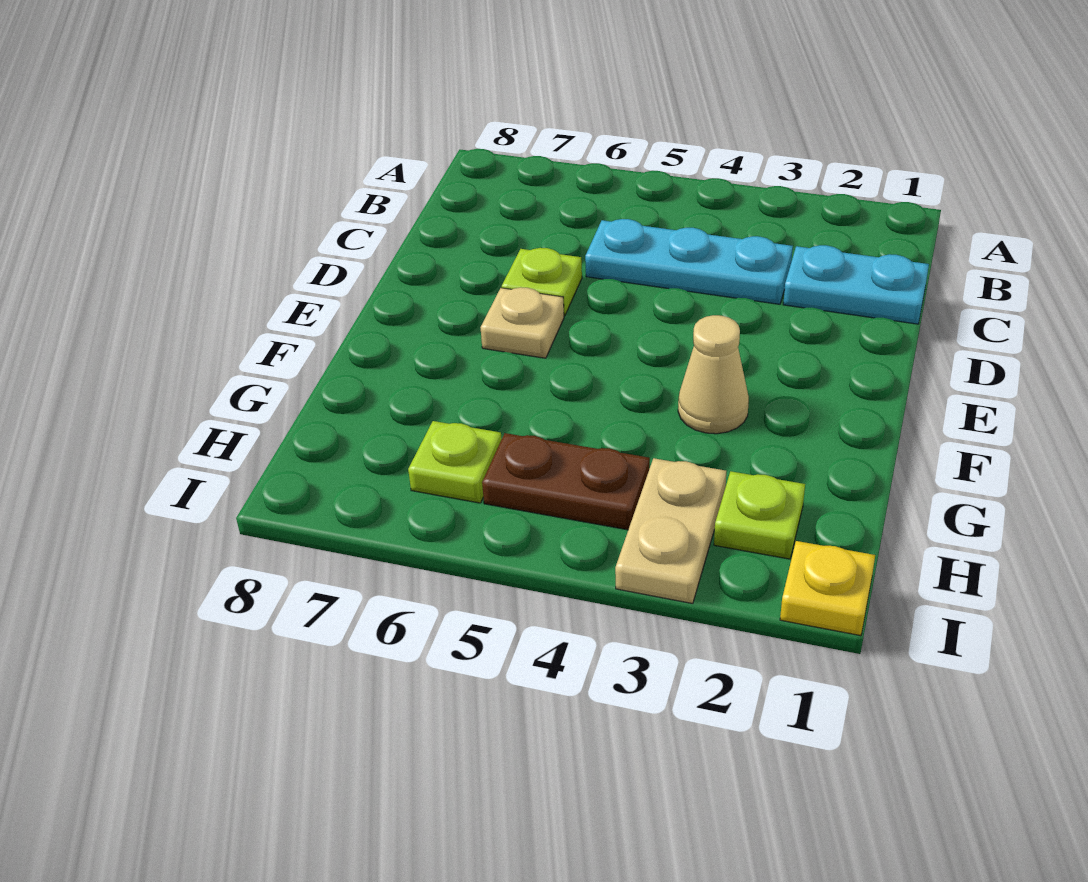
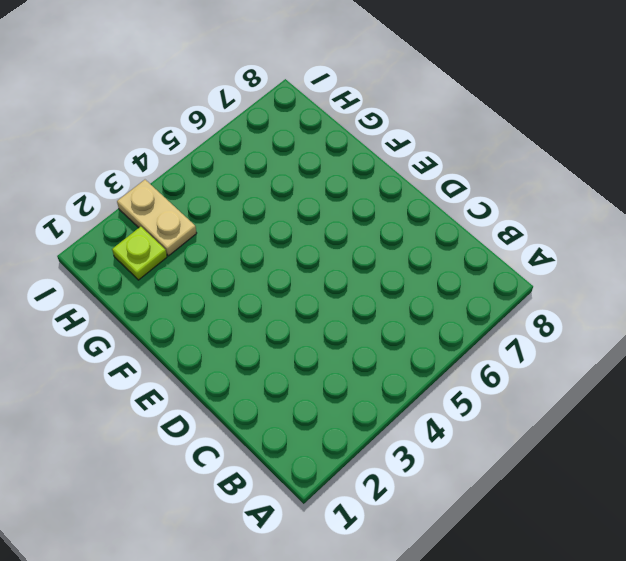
none -> cyan plate C1:C2 level 1
none -> cyan plate C3:C5 level 1

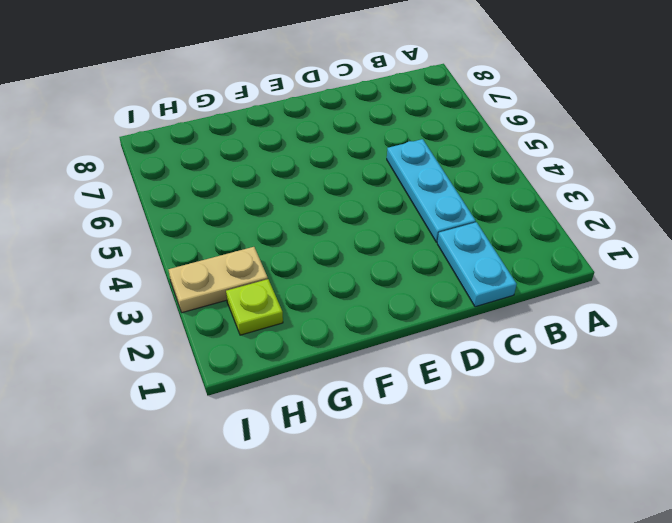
none -> lime plate D6 level 1
none -> tan plate E6 level 1

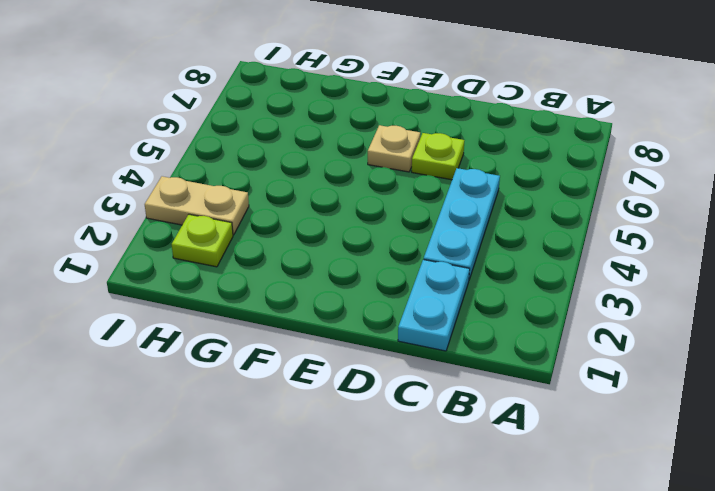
none -> tan cone F3 level 1
none -> brown plate H4:H5 level 1

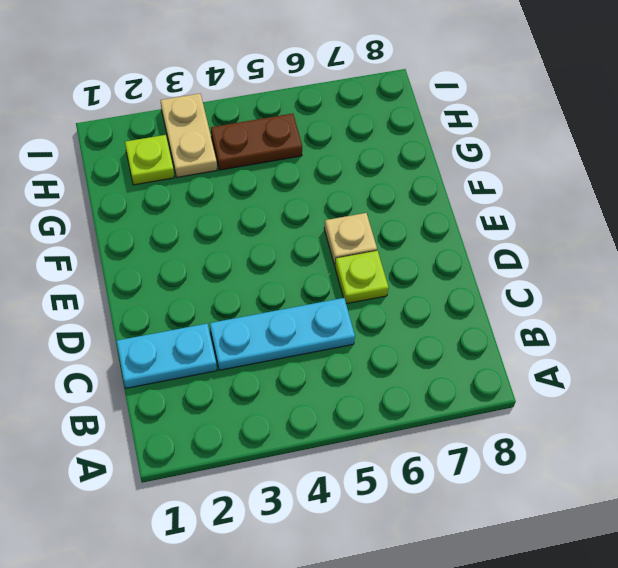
none -> tan cone F3 level 1
none -> lime plate H6 level 1

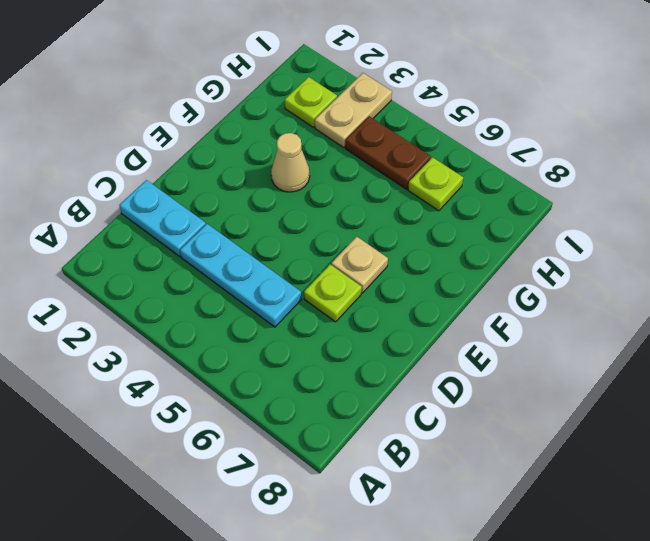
none -> yellow plate I1 level 1

